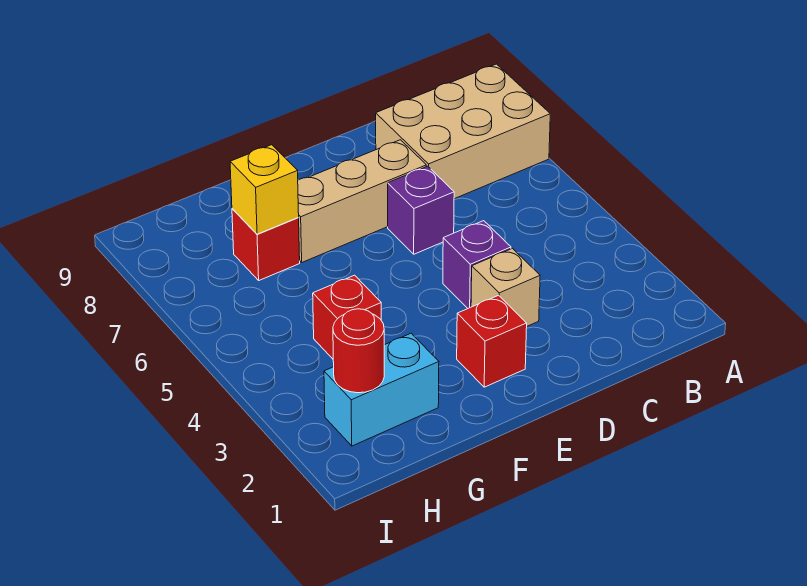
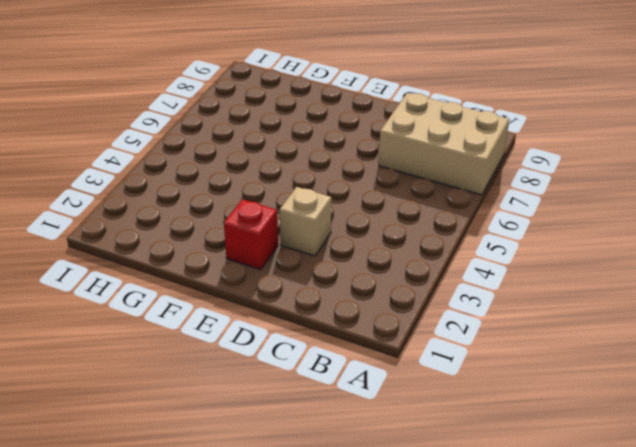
none -> purple brick D4 level 1
none -> purple brick D6 level 1

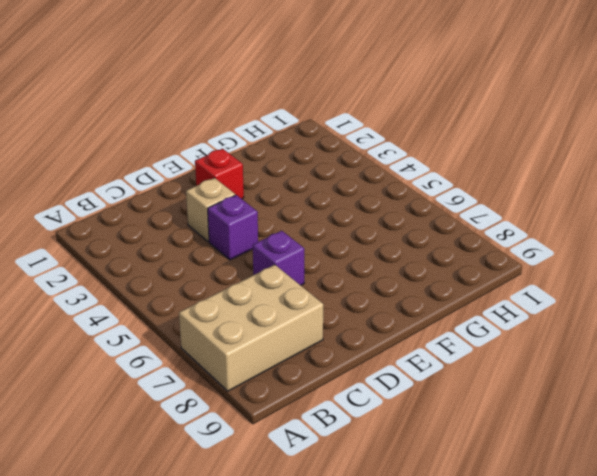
none -> tan brick D7:F7 level 1
none -> cyan brick G2:H2 level 1

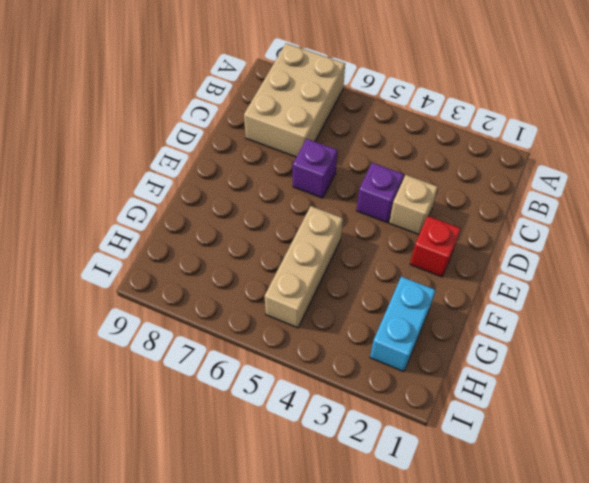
tan brick F5:H5 level 1 -> tan brick D7:F7 level 1
none -> red brick G4 level 1
none -> red brick G7 level 1

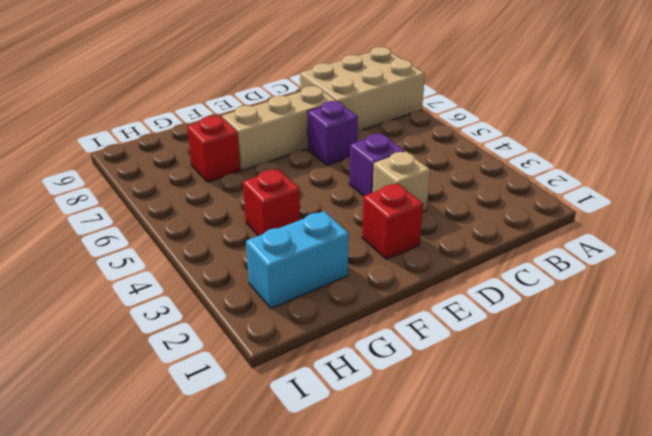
none -> yellow brick G7 level 2
none -> red round brick H2 level 2

